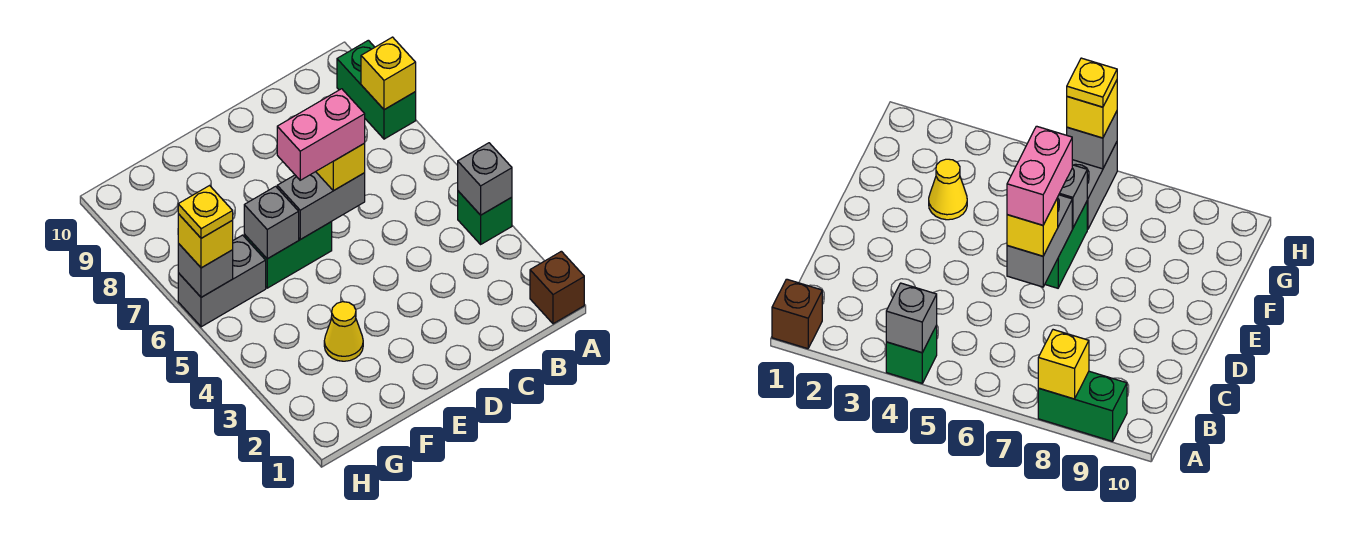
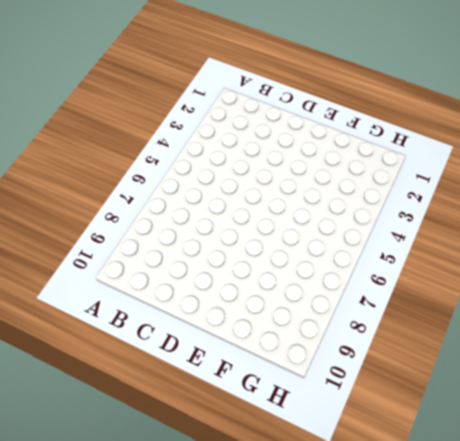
none -> brown brick A1 level 1
none -> green brick A4 level 1
none -> green brick A8:A9 level 1

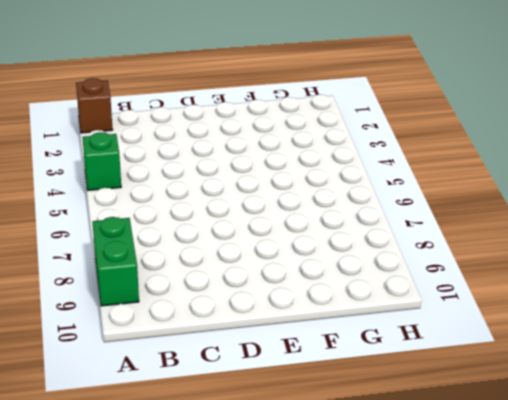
none -> green brick E6:F6 level 1
none -> yellow cone F3 level 1
none -> grey brick G6:H6 level 1

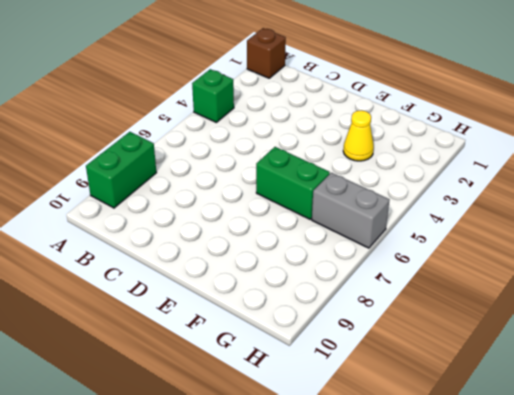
none -> grey brick A4 level 2
none -> yellow brick A8 level 2
none -> grey brick D6:E6 level 2

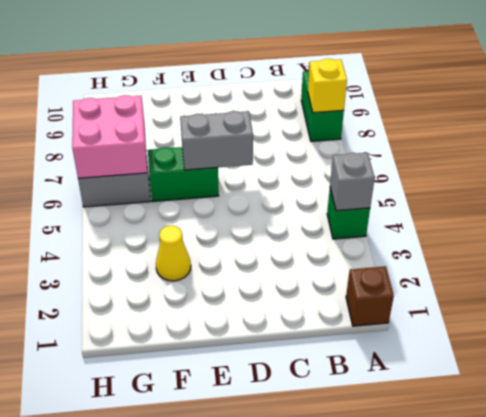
pink brick G6:H7 level 2 -> grey brick H6 level 2
none -> grey brick F6 level 2
none -> yellow brick D6 level 3
none -> yellow brick H6 level 3

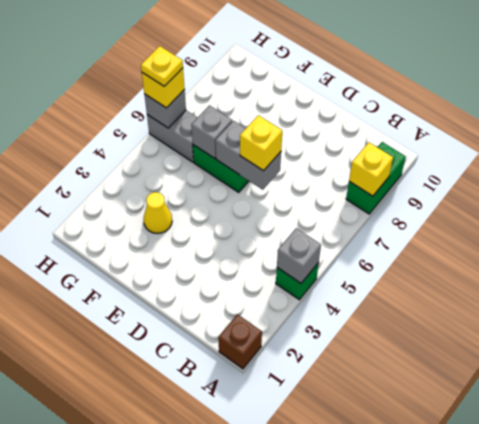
none -> pink brick D6:E6 level 4

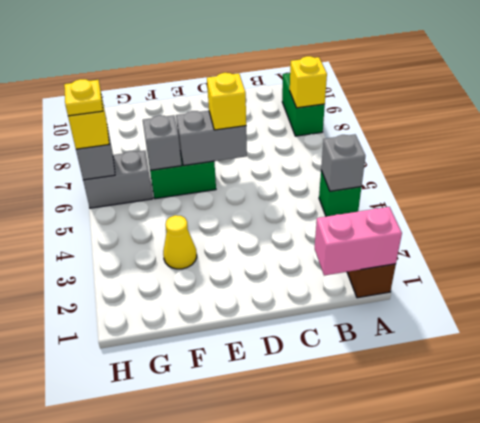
pink brick A1:B1 level 2 -> pink brick D6:E6 level 4

